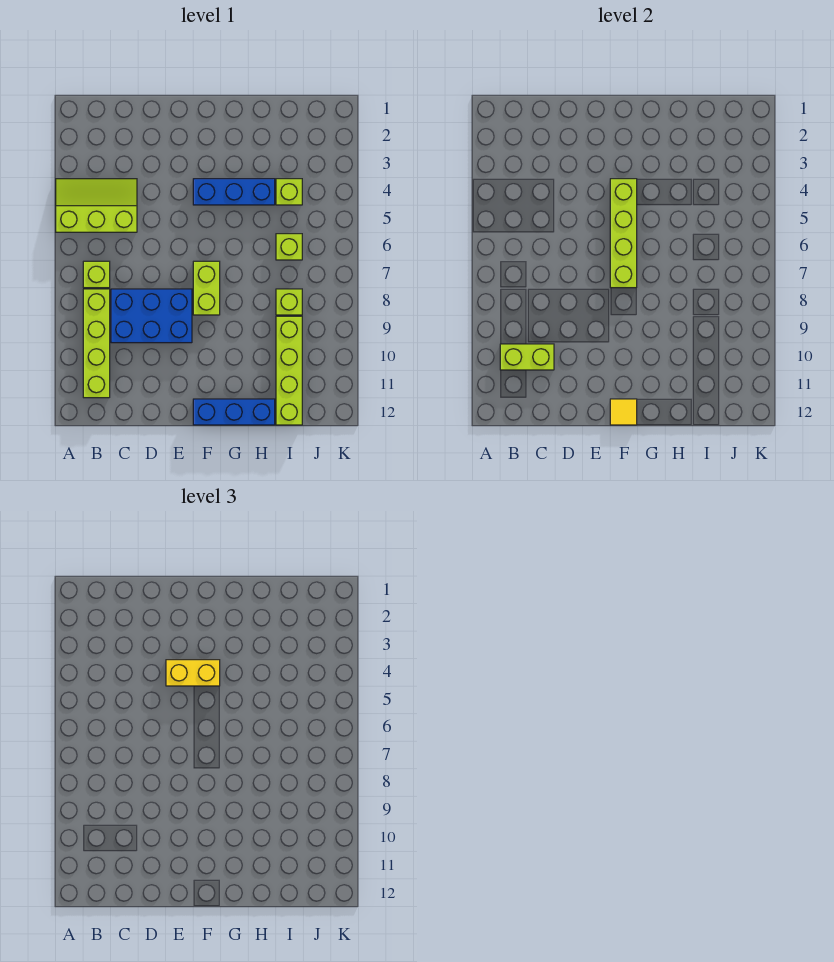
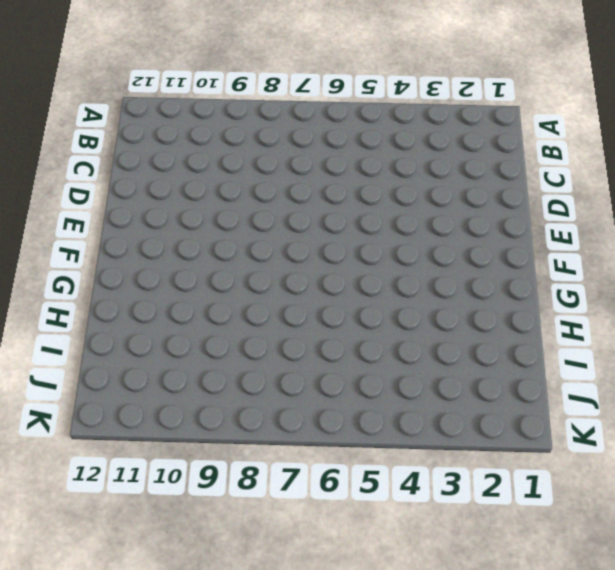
none -> lime slope A4:C5 level 1 top 5
none -> lime brick B7 level 1
none -> lime brick B8:B11 level 1

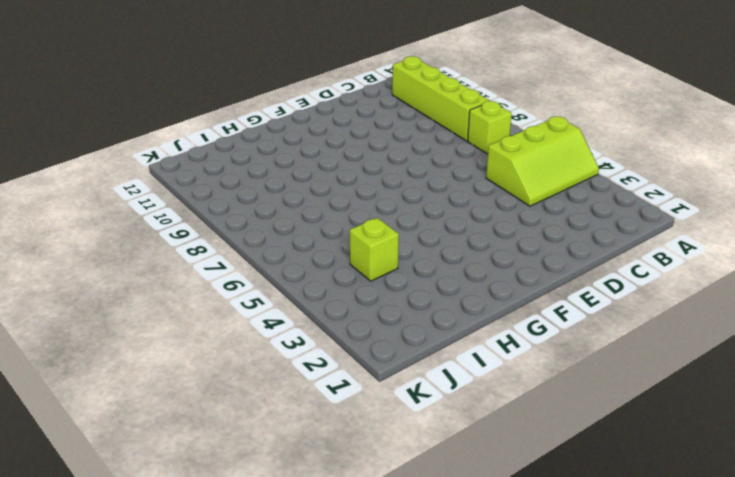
none -> blue brick C8:E9 level 1
none -> blue brick F4:H4 level 1
none -> lime brick F7:F8 level 1

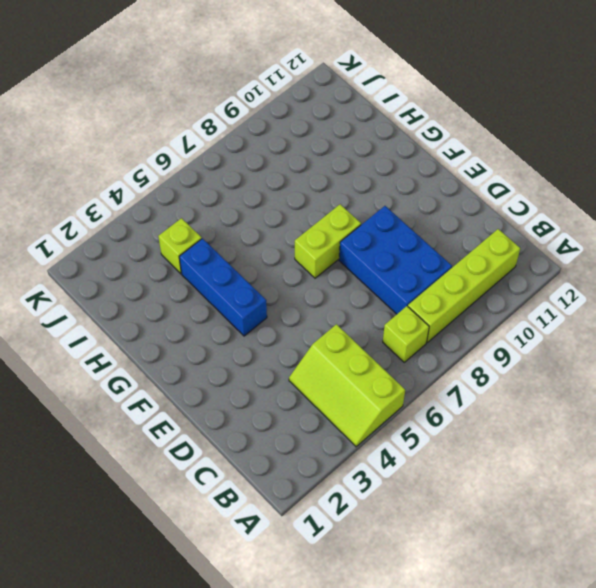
none -> blue brick F12:H12 level 1
none -> lime brick I6 level 1
none -> lime brick I8 level 1

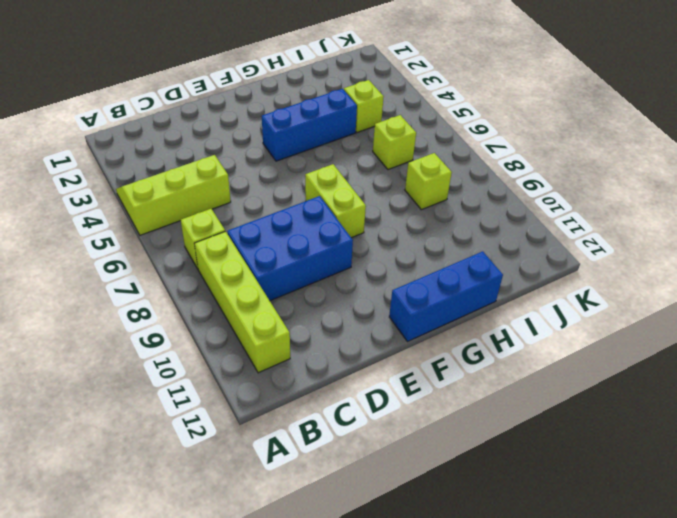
none -> lime brick I9:I12 level 1
none -> lime brick B10:C10 level 2
none -> lime brick F4:F7 level 2

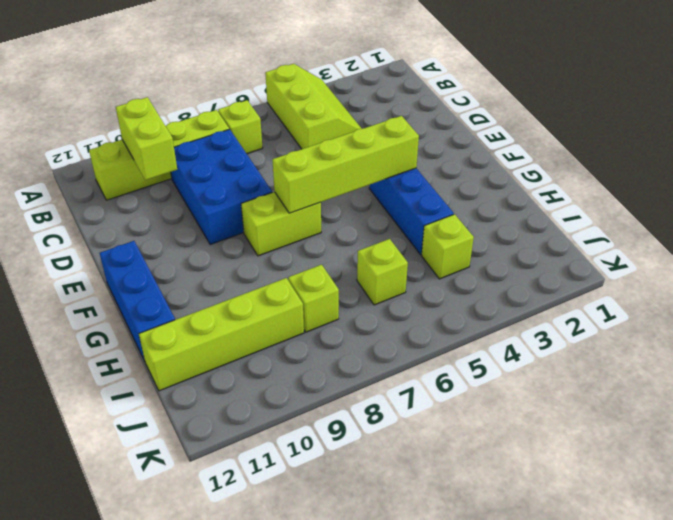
none -> yellow tile F12 level 2
none -> yellow brick E4:F4 level 3

